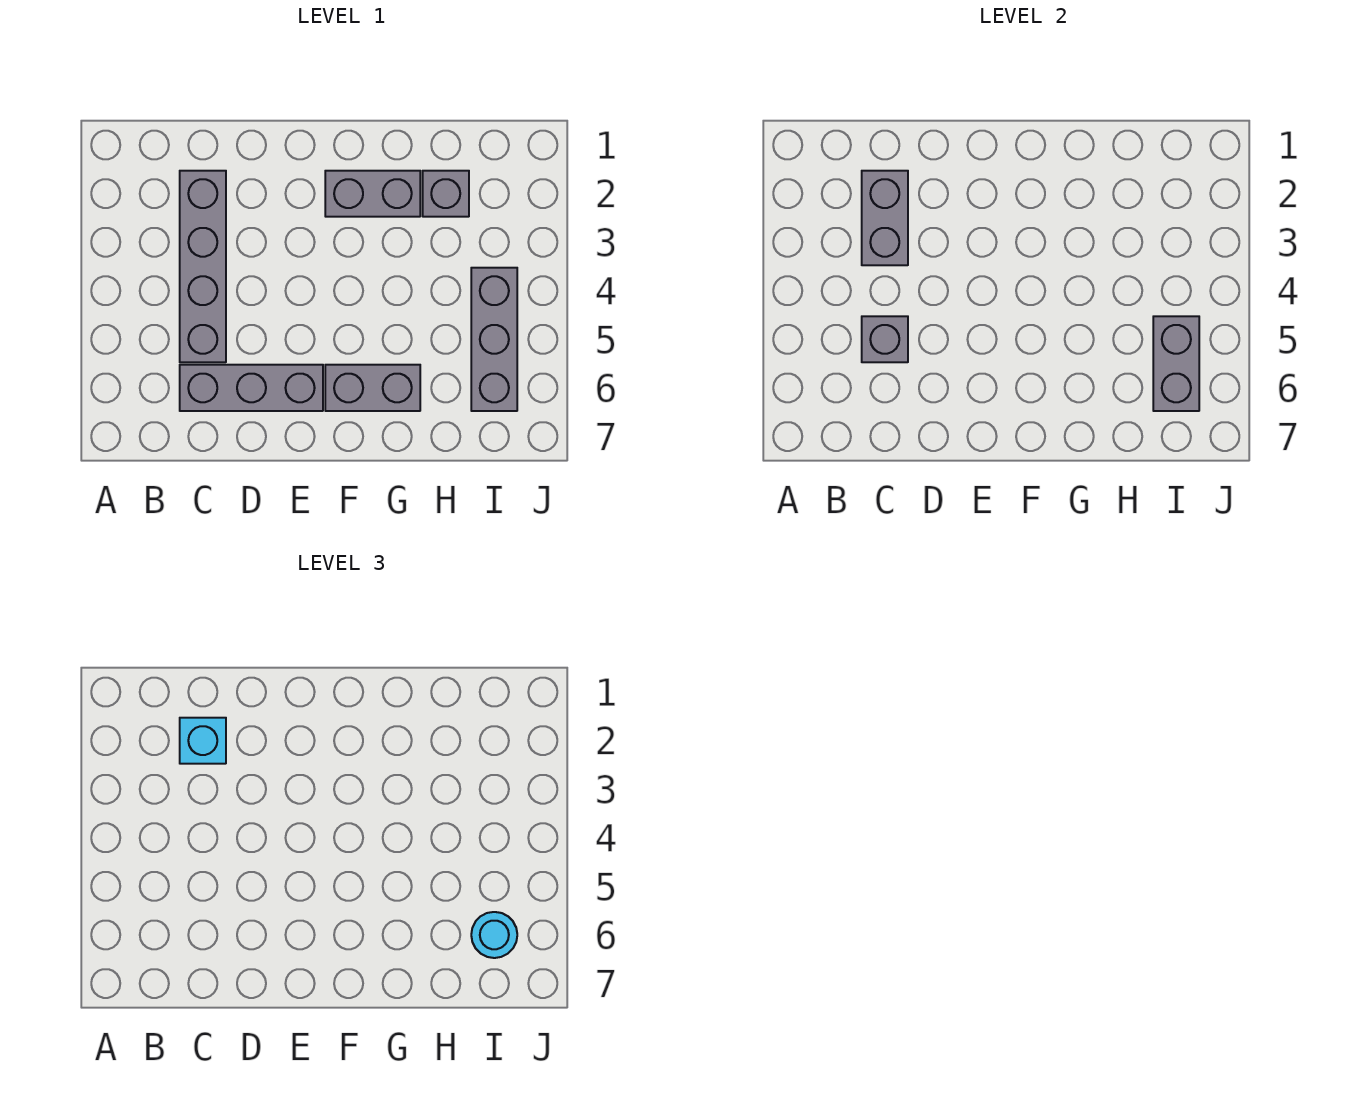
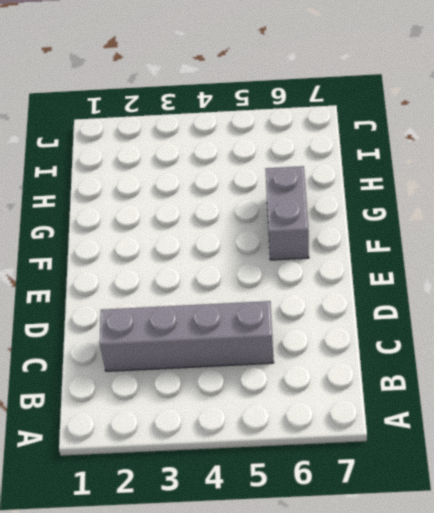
none -> grey brick C6:E6 level 1
none -> grey brick F2:G2 level 1

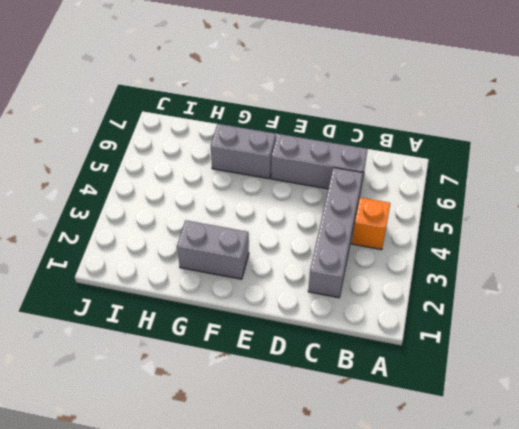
orange brick B4 level 1 -> none
none -> grey brick H2 level 1
none -> grey brick I4:I6 level 1

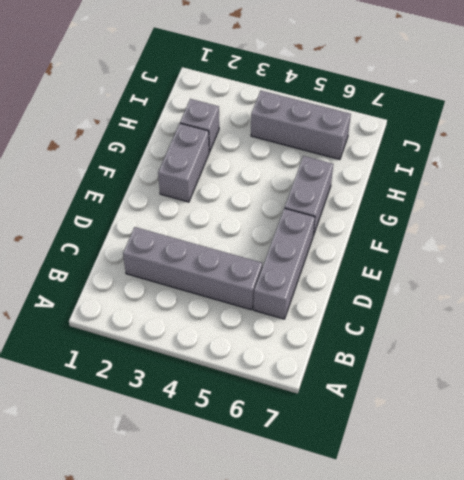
none -> grey brick C2:C3 level 2
none -> grey brick C5 level 2

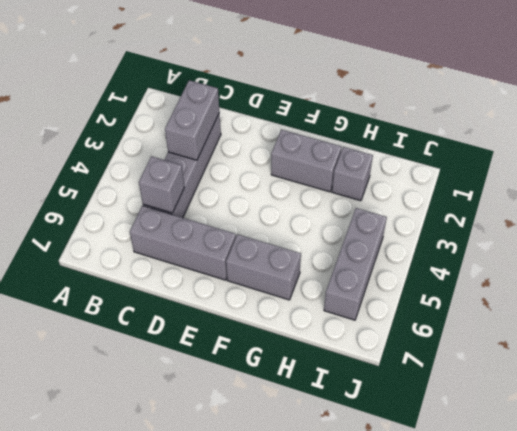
none -> grey brick I5:I6 level 2
none -> cyan brick C2 level 3

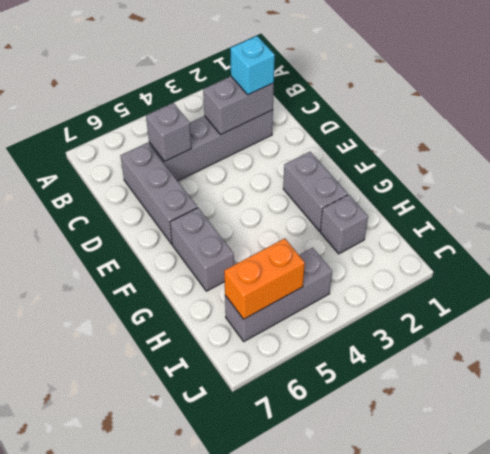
orange brick I5:I6 level 2 -> grey brick I5:I6 level 2
none -> cyan round brick I6 level 3

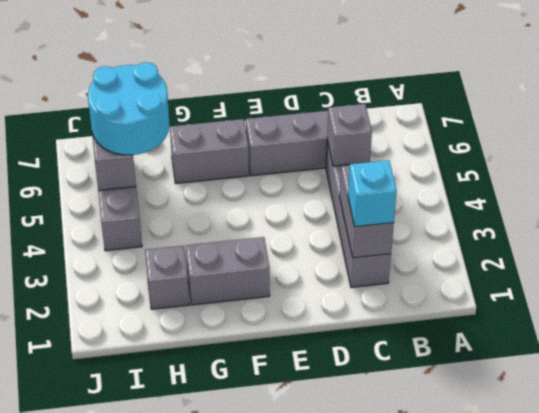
cyan round brick H5:I6 level 3 -> cyan round brick I6 level 3

